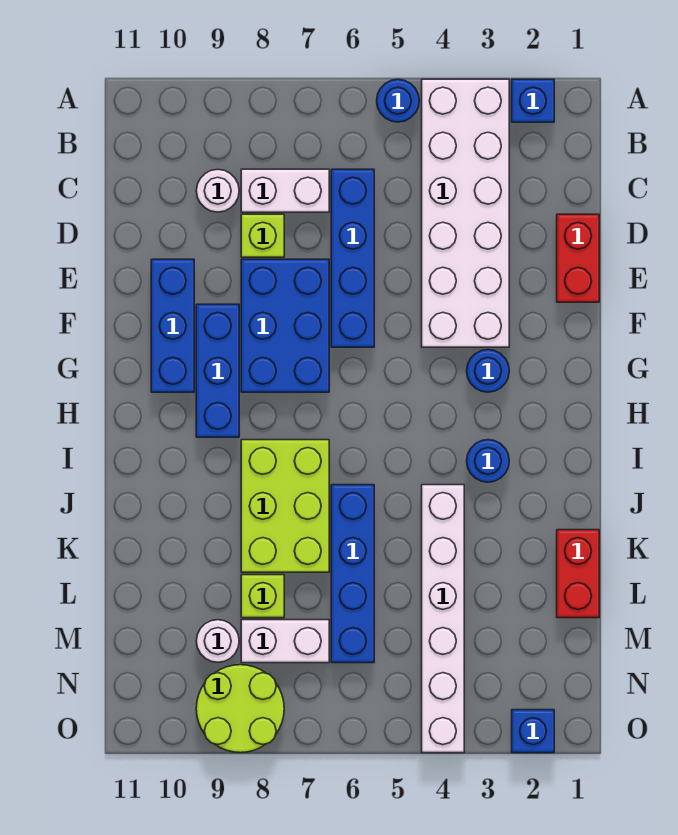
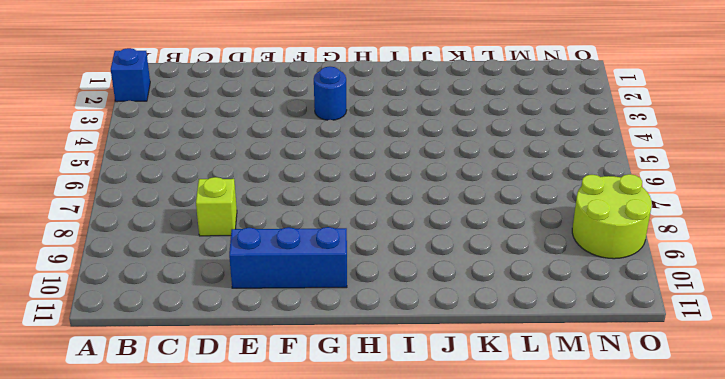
none -> white brick A3:F4 level 1
none -> blue round brick A5 level 1
none -> blue brick C6:F6 level 1

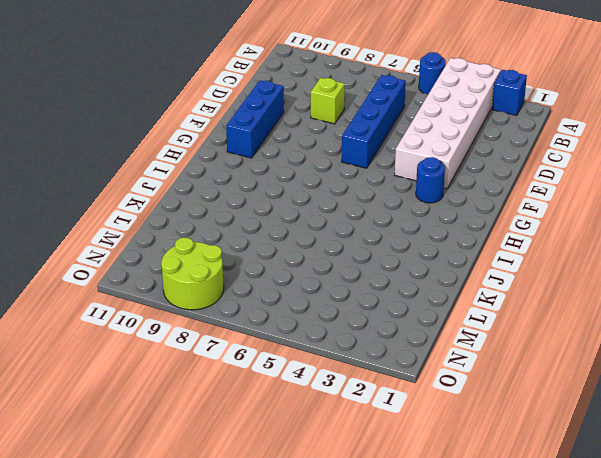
none -> white brick C7:C8 level 1
none -> white round brick C9 level 1
none -> red brick D1:E1 level 1

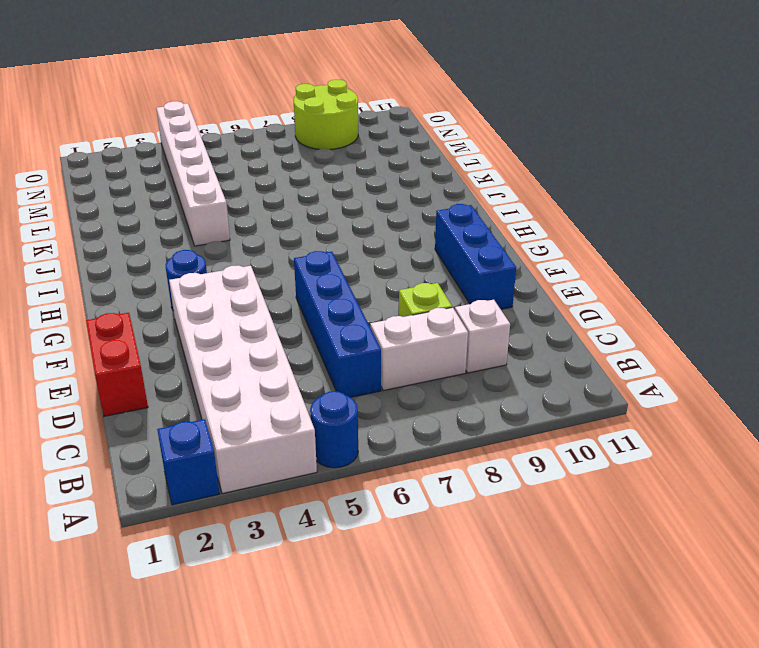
white brick C9 level 1 -> white round brick C9 level 1
none -> blue brick E7:G8 level 1
none -> blue brick F9:H9 level 1
none -> blue round brick I3 level 1

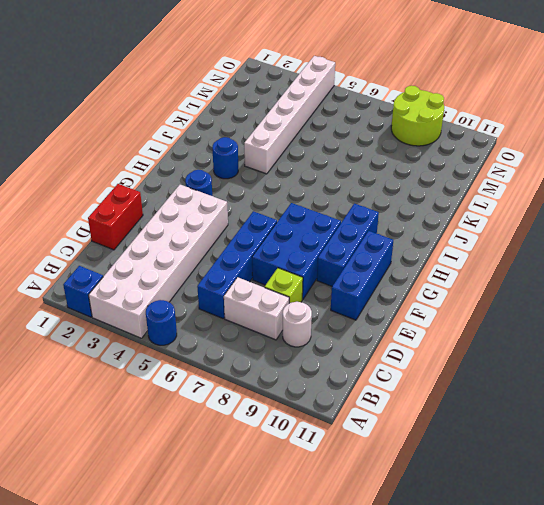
none -> lime brick I7:K8 level 1
none -> blue brick J6:M6 level 1
none -> red brick K1:L1 level 1

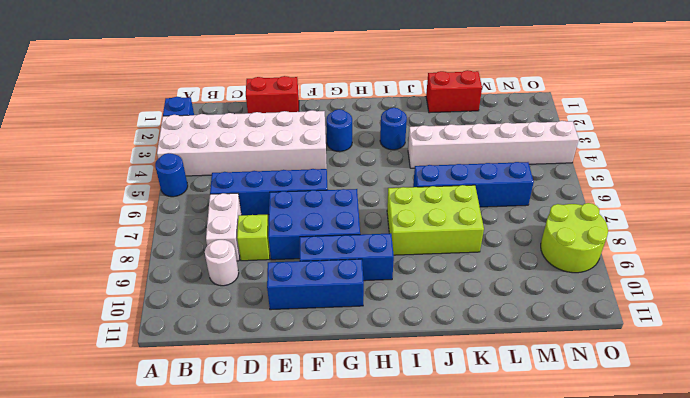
none -> lime brick L8 level 1
none -> white brick M7:M8 level 1
none -> white round brick M9 level 1

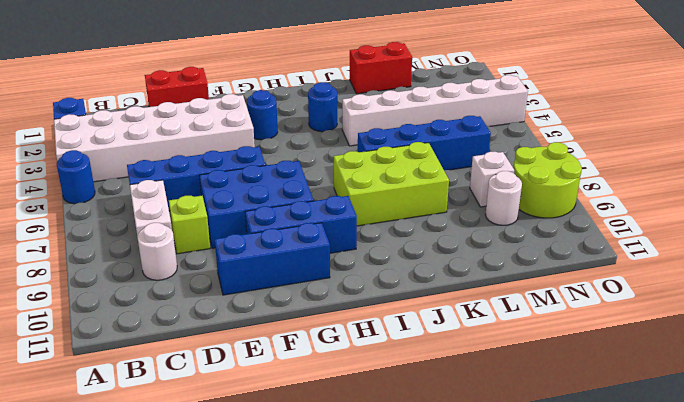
white brick M8 level 1 -> white brick M7:M8 level 1
none -> lime brick L8 level 1
none -> blue brick O2 level 1

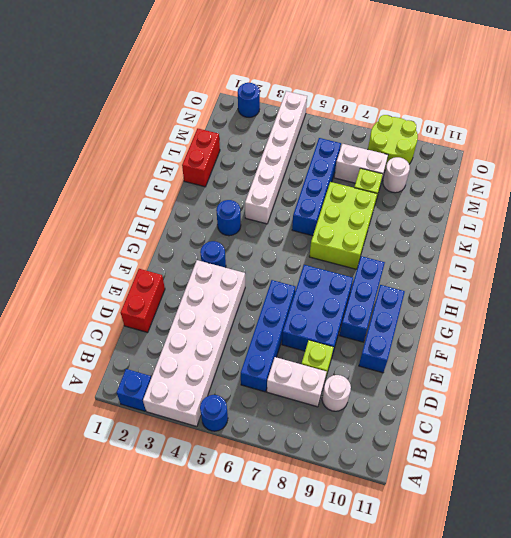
blue round brick O2 level 1 -> blue brick O2 level 1

